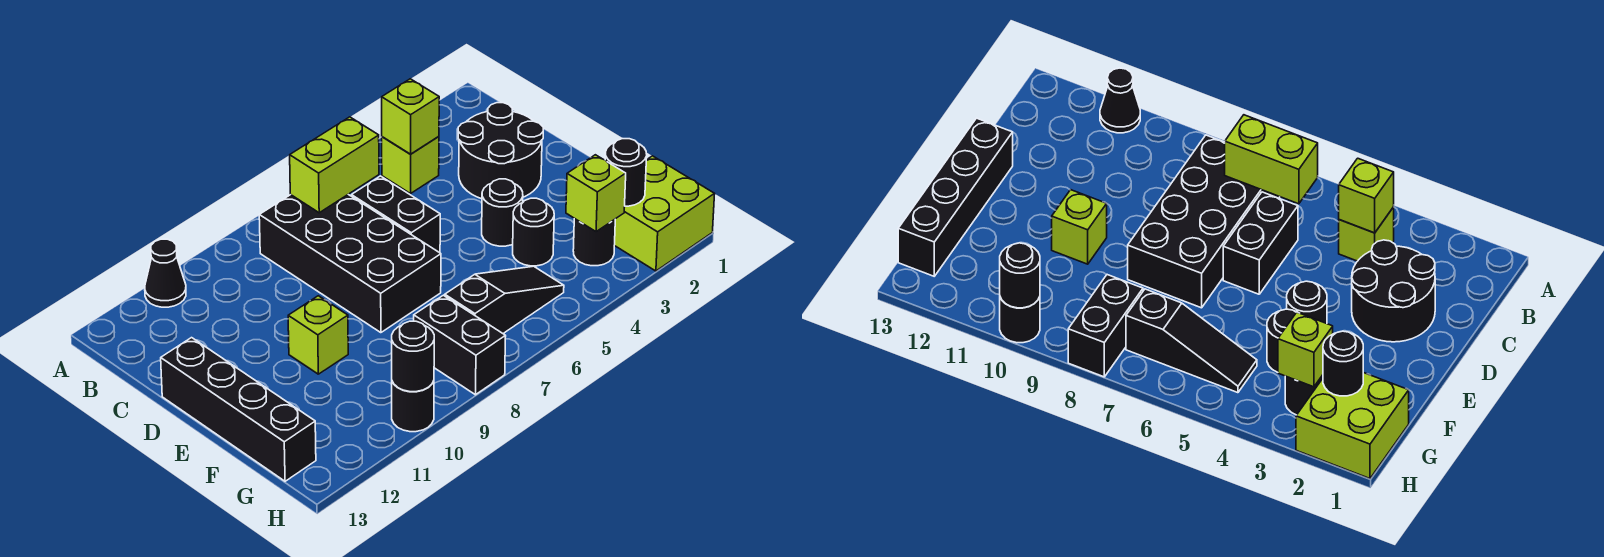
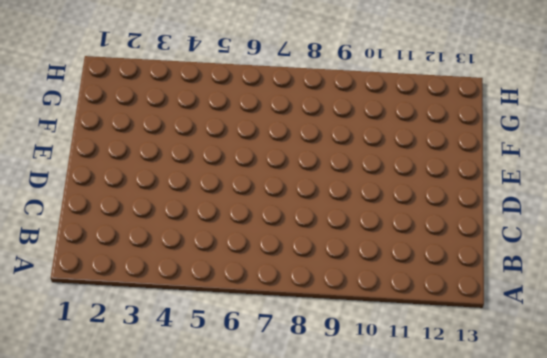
none -> black cone A11 level 1
none -> lime brick B4 level 1
none -> black brick B7:E8 level 1

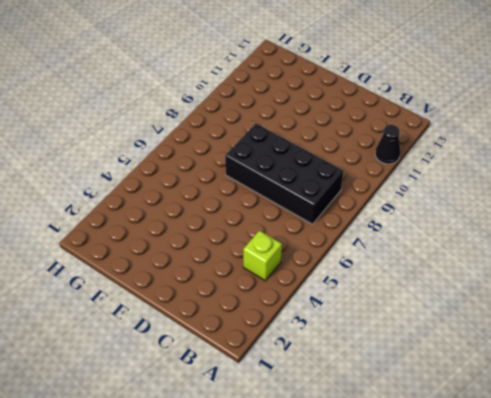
none -> black round brick C2:D3 level 1
none -> black brick C6:D6 level 1
none -> black brick D13:G13 level 1

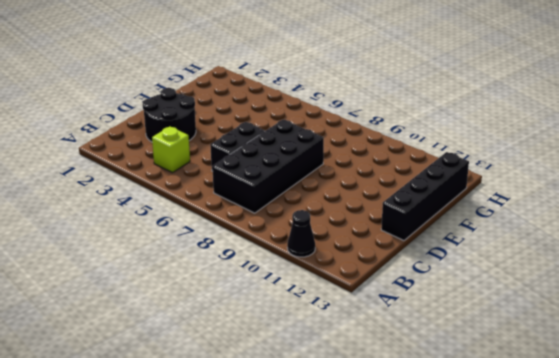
none -> black round brick E4 level 1
none -> lime brick E10 level 1
none -> black round brick F4 level 1

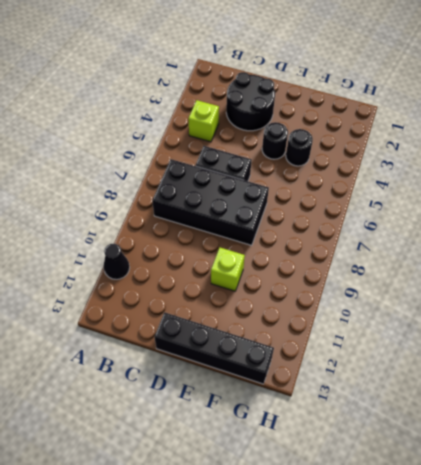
none -> lime brick G1:H2 level 1
none -> black round brick G3 level 1
none -> black slope G5:G7 level 1 top 7

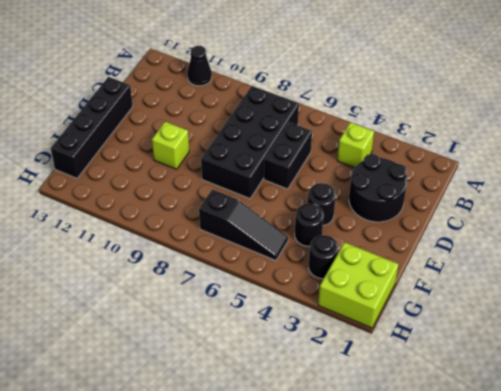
none -> black brick G8:H8 level 1
none -> black round brick H10 level 1
none -> lime brick B4 level 2

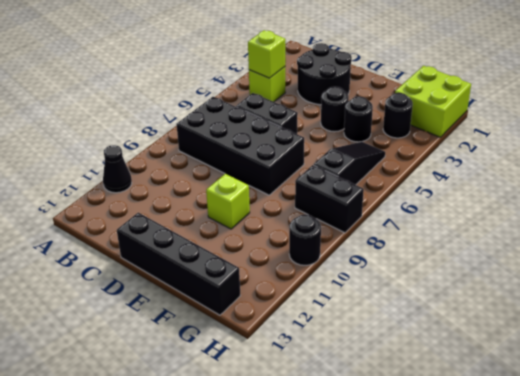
none -> lime brick B6:B7 level 2
none -> black round brick G2 level 2
none -> lime brick G3 level 2

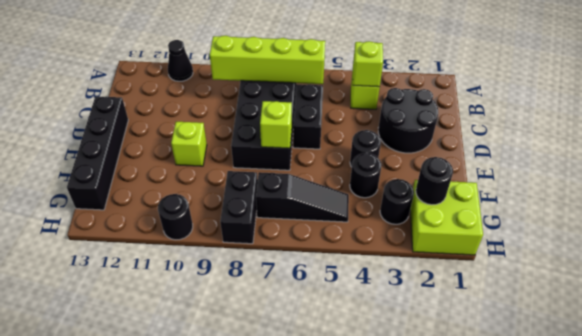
lime brick B6:B9 level 2 -> lime brick B6:B7 level 2
lime brick E7 level 2 -> lime brick G3 level 2
none -> black round brick H10 level 2

